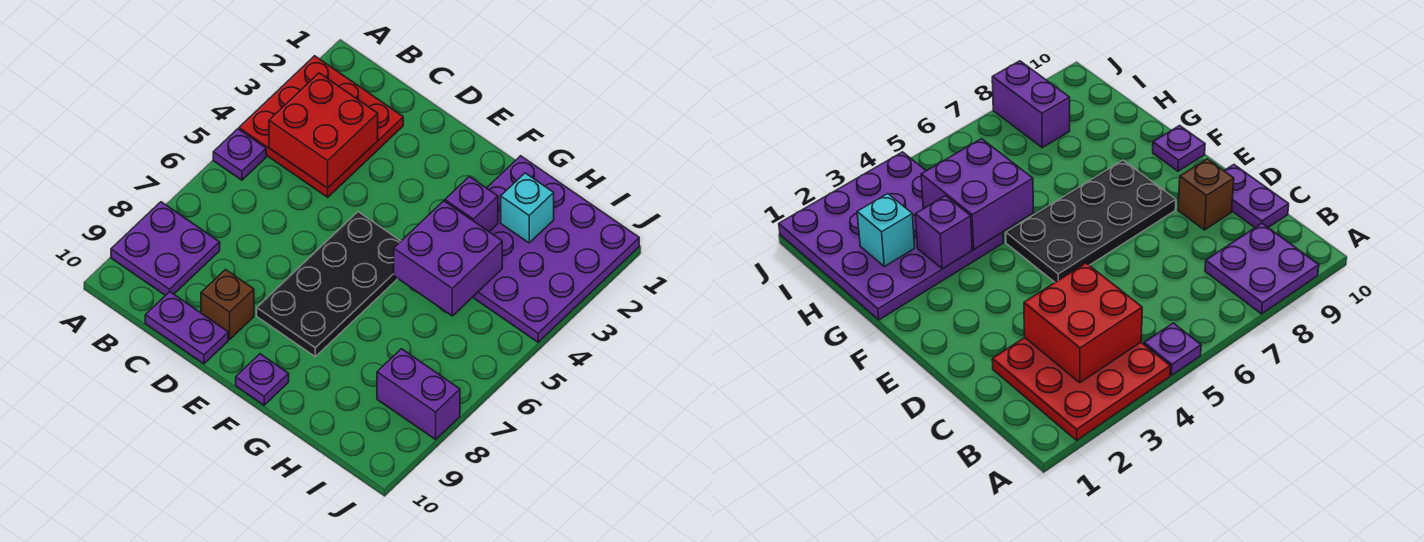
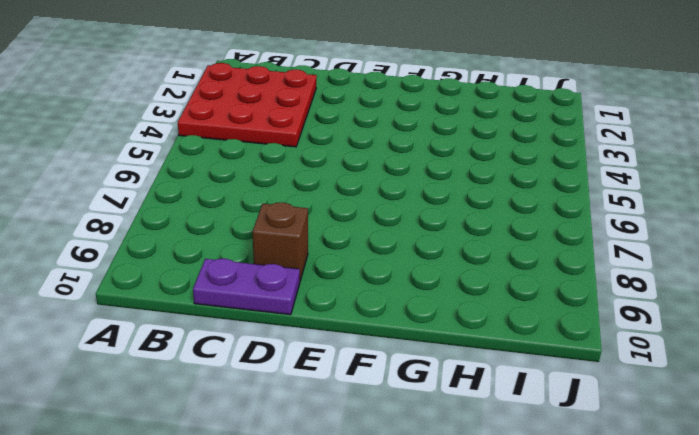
none -> purple plate A5 level 1
none -> purple plate A8:B9 level 1
none -> black plate E5:F8 level 1

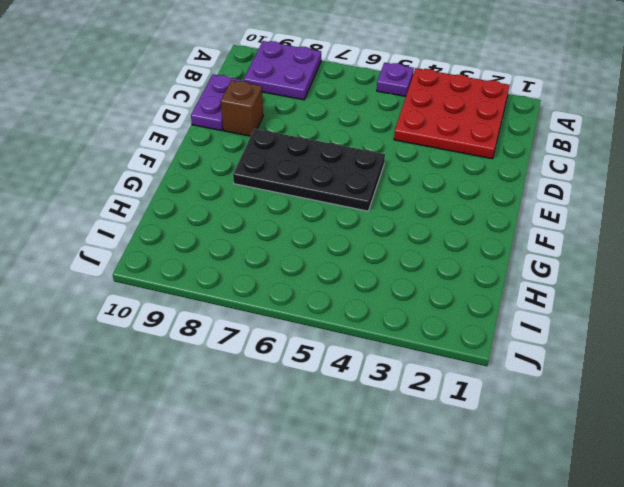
none -> purple plate F10 level 1
none -> purple plate G1:J4 level 1
none -> purple brick I8:J8 level 1

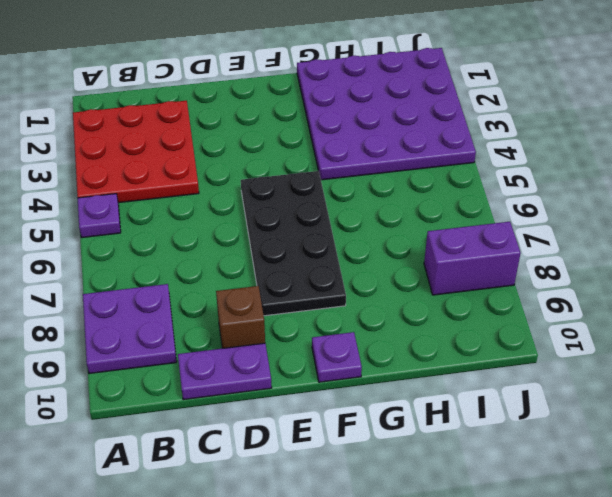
none -> red brick B3:C4 level 2
none -> purple brick G3 level 2
none -> purple brick G4:H5 level 2

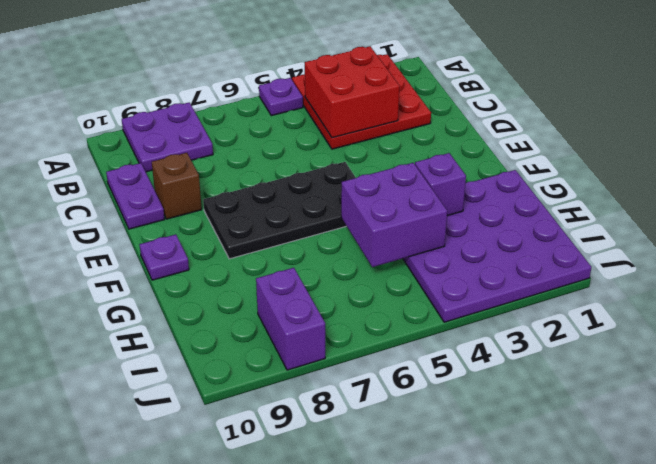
none -> cyan brick H2 level 2

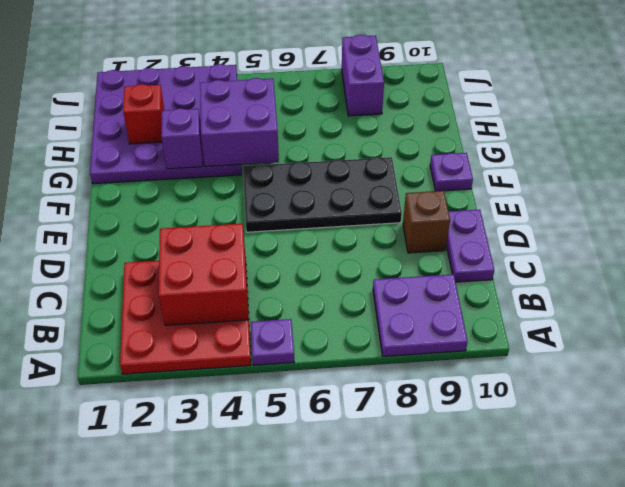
red brick H2 level 2 -> cyan brick H2 level 2

